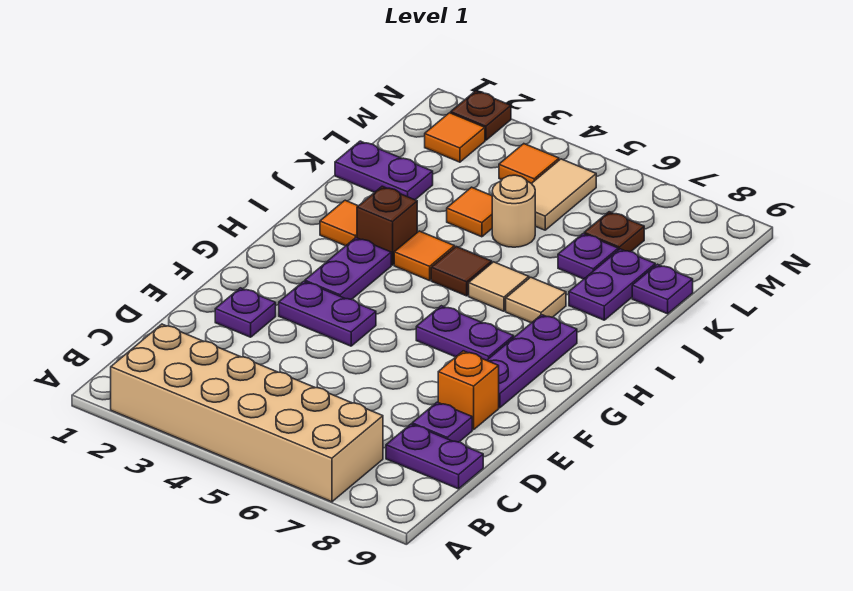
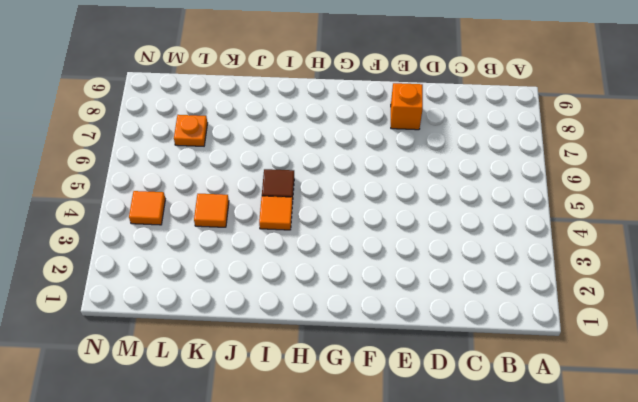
orange plate L7 level 1 -> brown plate L7 level 1
none -> tan brick A2:B7 level 1
none -> purple plate C8:C9 level 1
none -> purple plate D8 level 1

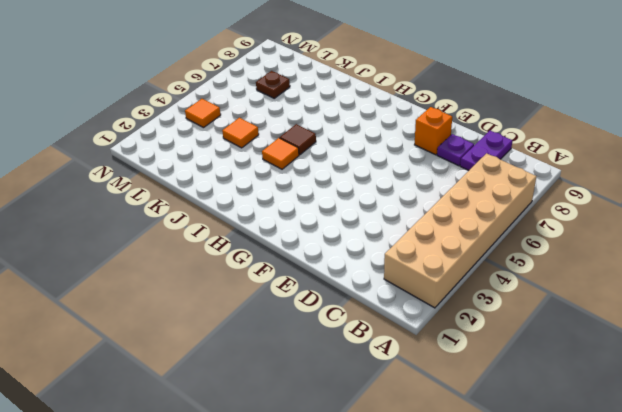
none -> purple plate E2 level 1
none -> purple plate F3:F4 level 1
none -> purple plate F8:H8 level 1

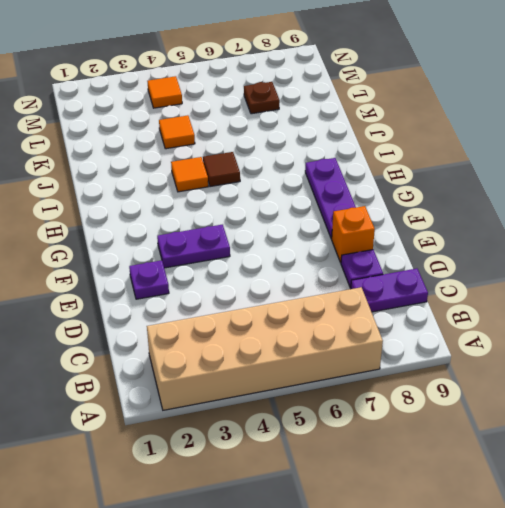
none -> purple plate G3:H3 level 1
none -> purple plate G6:G7 level 1
none -> orange tile I2 level 1

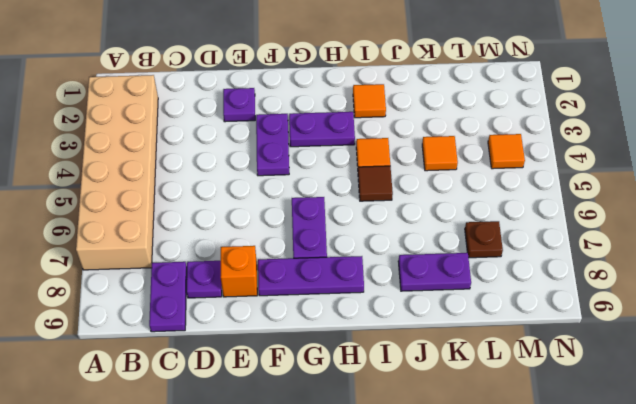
none -> brown brick I3 level 1
none -> tan tile I6 level 1
none -> tan tile I7 level 1

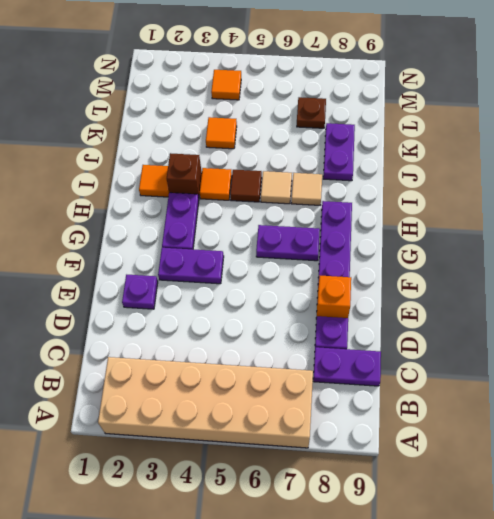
none -> purple plate K1:K2 level 1
none -> tan round brick K5 level 1
none -> purple plate K7 level 1

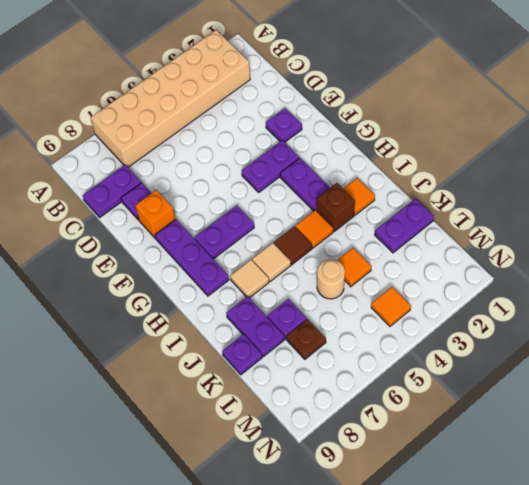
none -> tan tile L5:M5 level 1
none -> orange tile M2 level 1
none -> brown plate N2 level 1

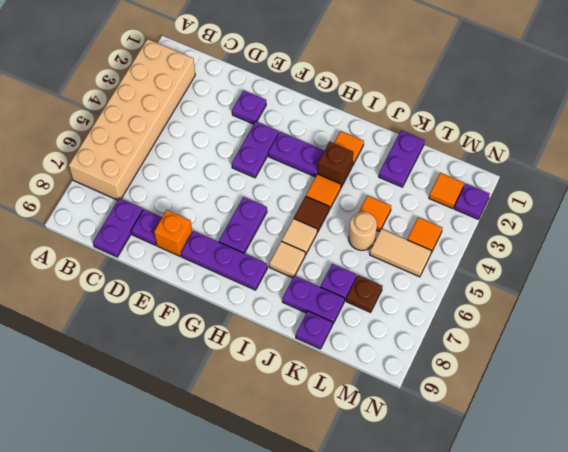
purple plate N2 level 1 -> brown plate N2 level 1

